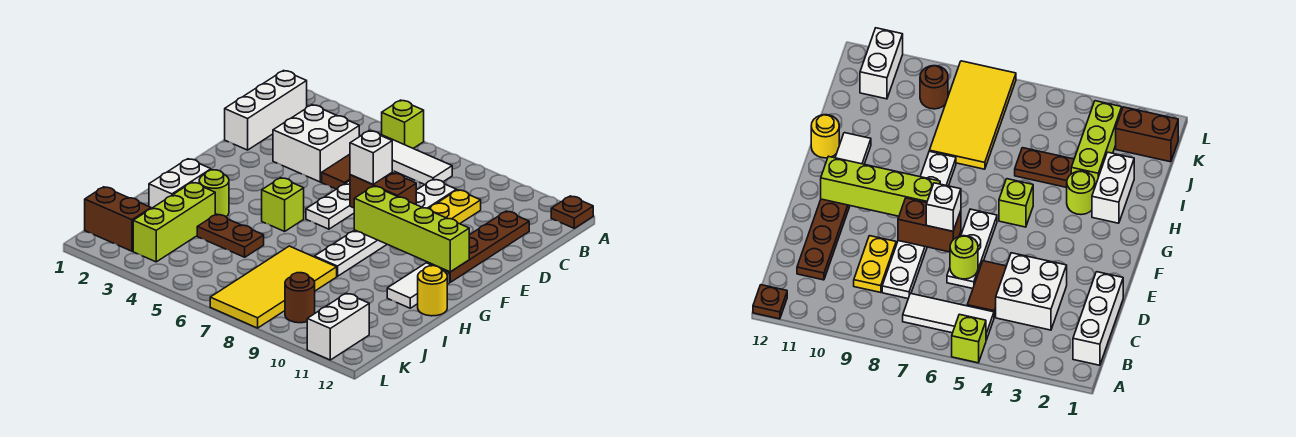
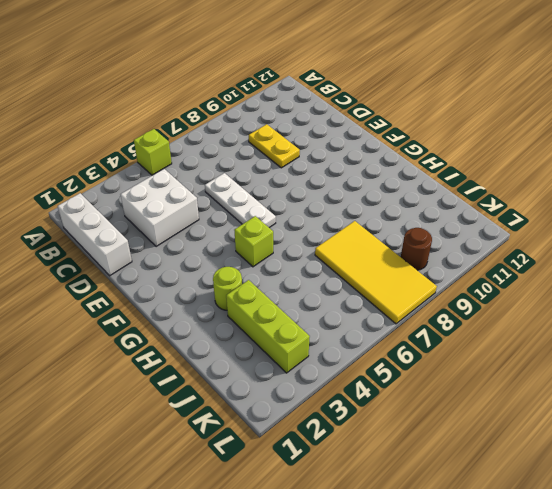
none -> brown plate A12 level 1
none -> white tile B5:B7 level 1
none -> brown tile C5:D5 level 1

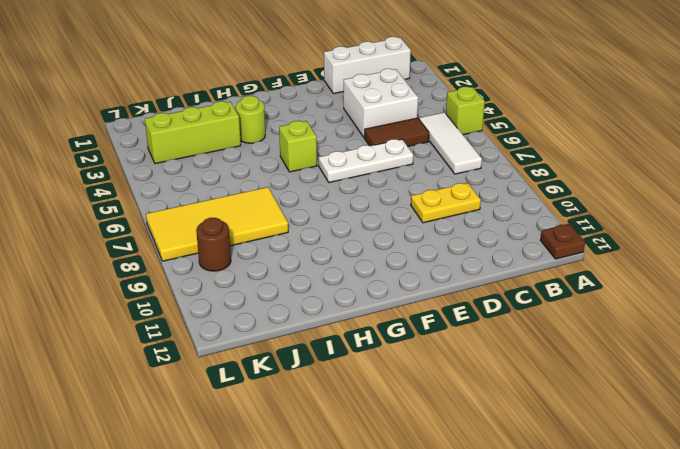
none -> white plate C8:H8 level 1
none -> brown plate C11:F11 level 1
none -> white tile G11:H11 level 1

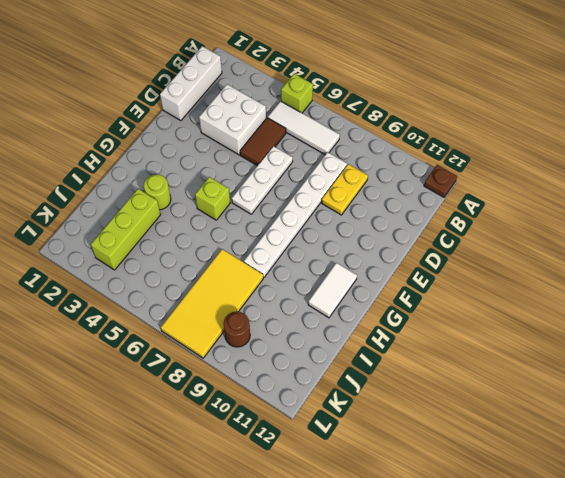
none -> brown plate C11:F11 level 1
none -> white brick H2:I2 level 1
none -> yellow round brick H12 level 1

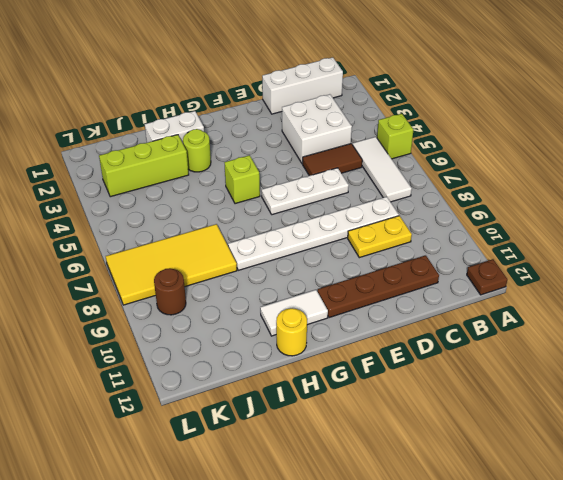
none -> brown plate I4:I5 level 1
none -> brown brick K1:K2 level 1
none -> white brick K11:L11 level 1

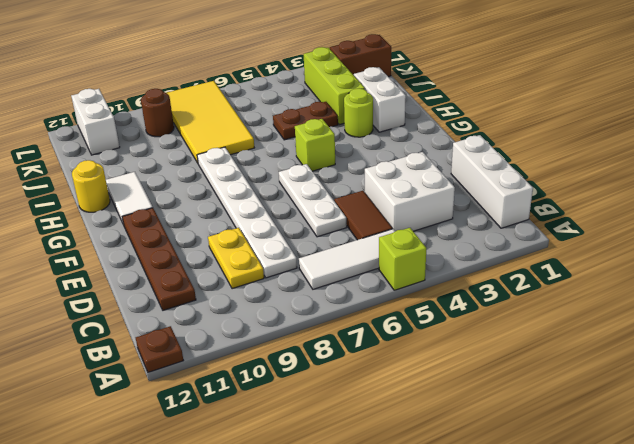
none -> lime round brick D6 level 2
none -> brown brick E7:E8 level 2
none -> lime brick F8:F11 level 2

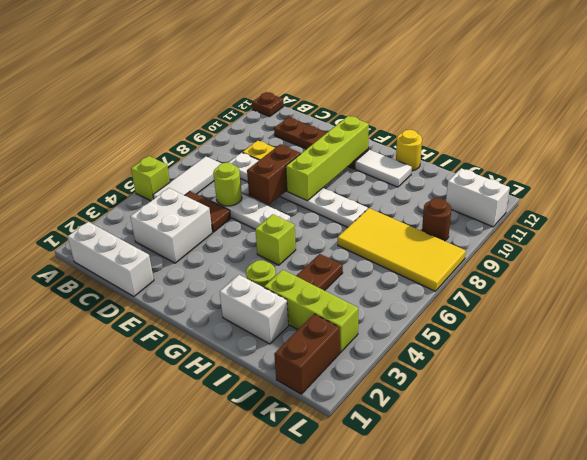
none -> white brick E7 level 3

